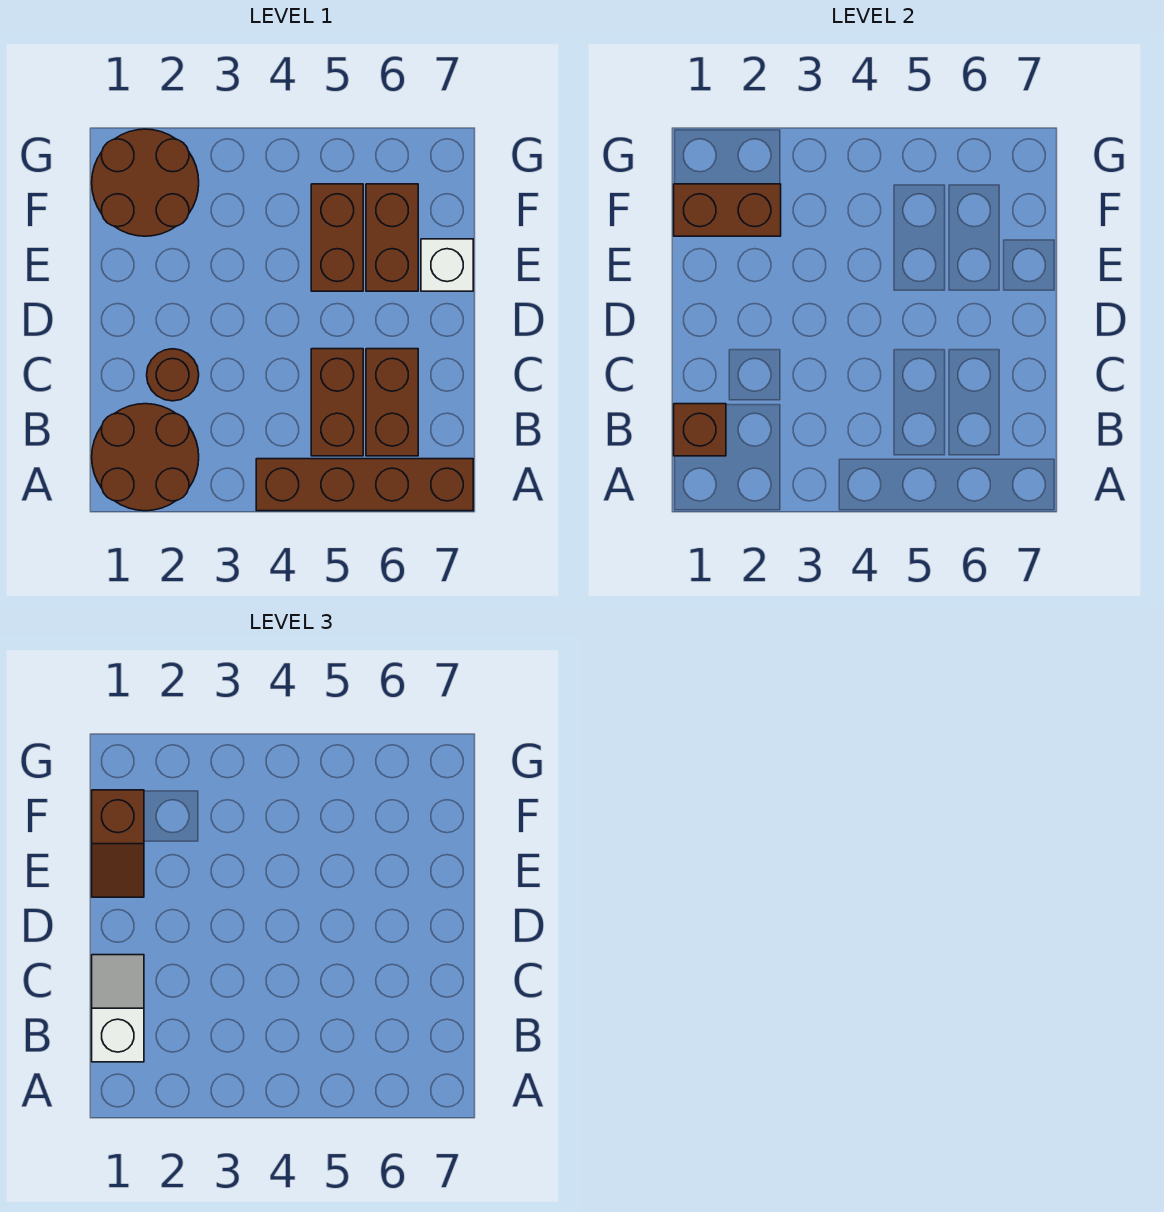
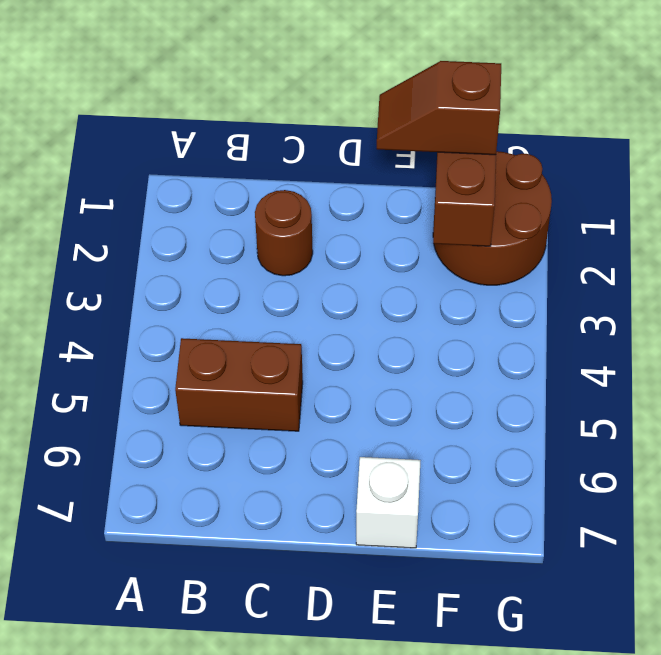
none -> brown round brick A1:B2 level 1
none -> brown brick A4:A7 level 1
none -> brown brick B6:C6 level 1

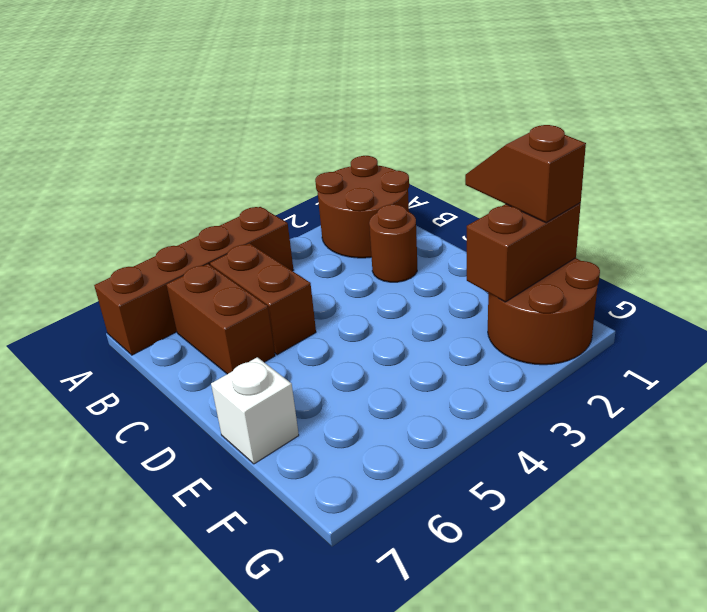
none -> brown brick E5:F5 level 1
none -> brown brick E6:F6 level 1
none -> brown brick B1 level 2

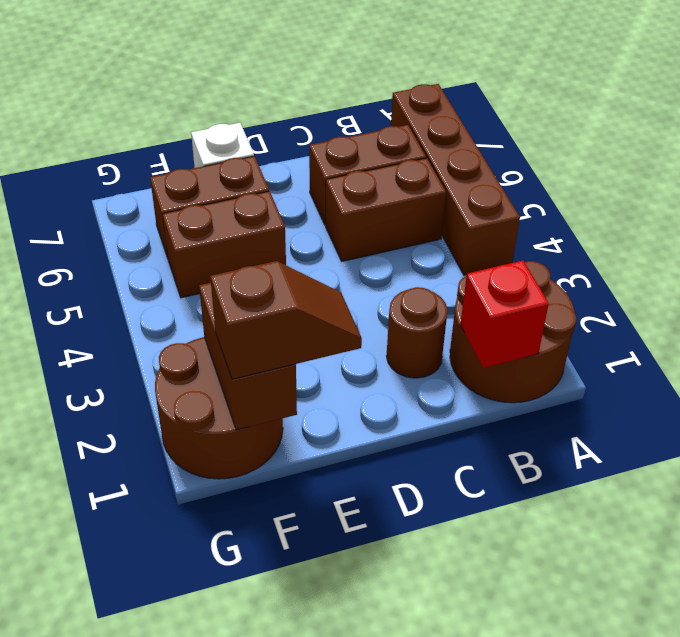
red brick B1 level 2 -> brown brick B1 level 2
none -> white slope B1:C1 level 3 top B

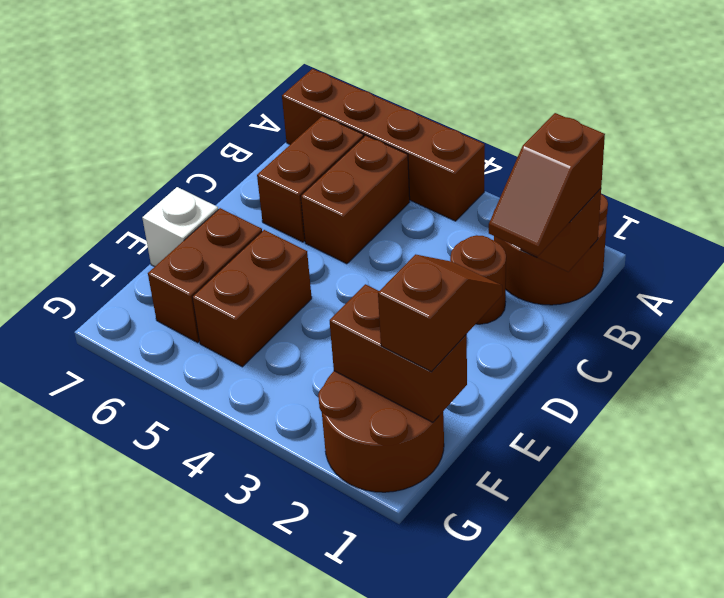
brown slope B1:C1 level 3 top B -> white slope B1:C1 level 3 top B

